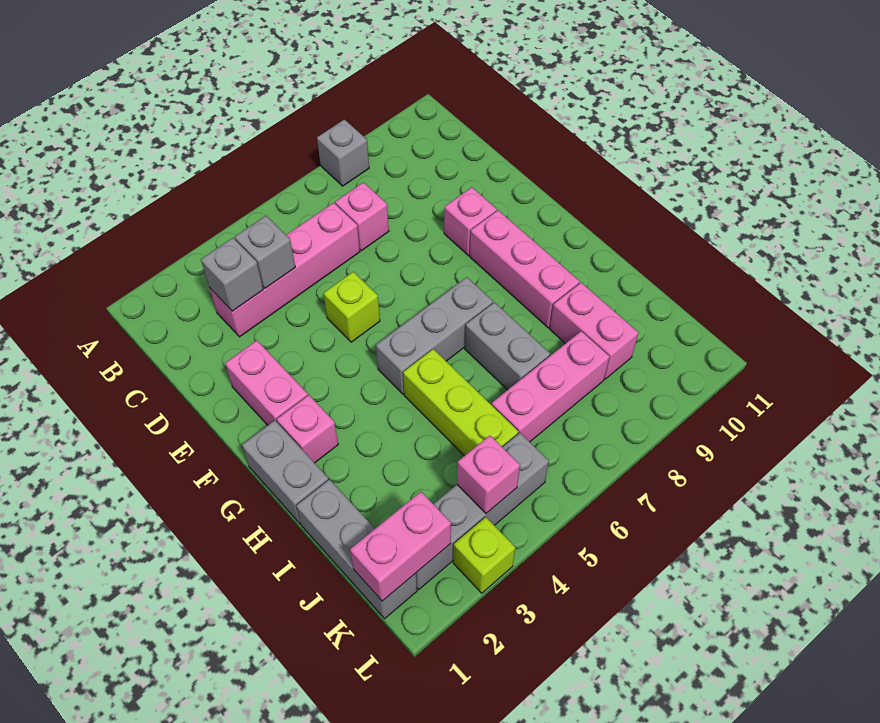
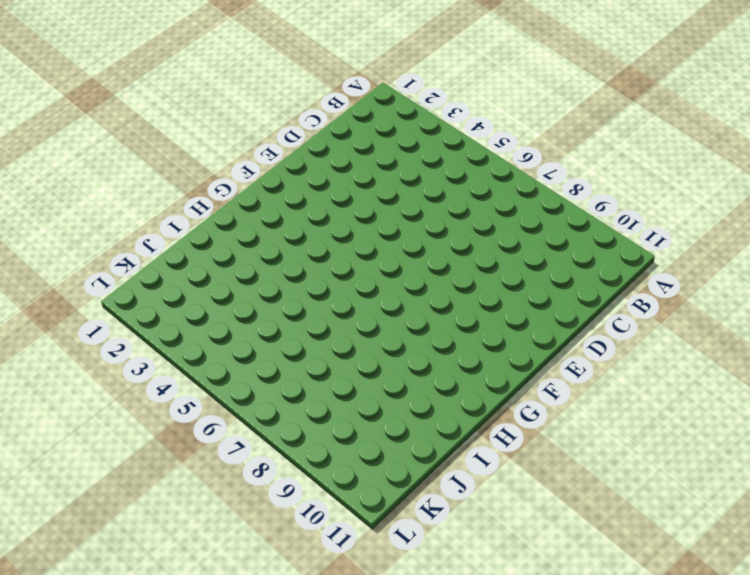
none -> grey brick A8 level 1
none -> pink brick C3:C6 level 1
none -> pink brick C7 level 1

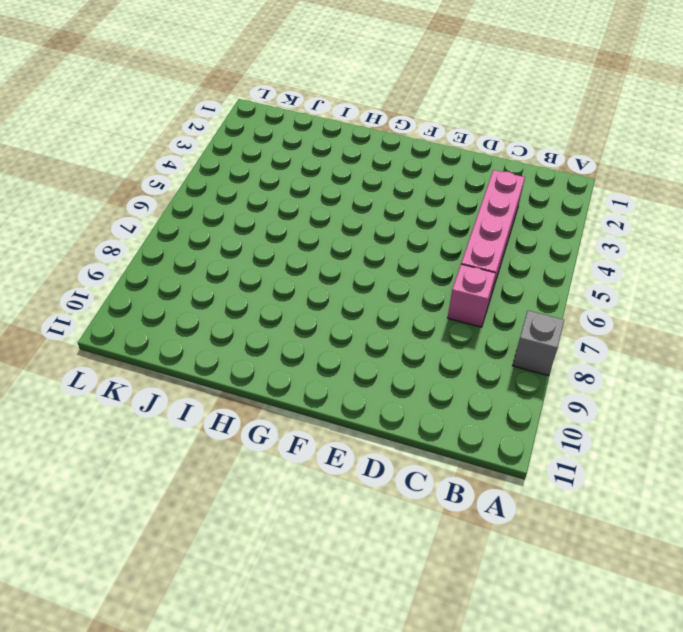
none -> pink brick E2:F2 level 1
none -> lime brick E5 level 1
none -> pink brick E9 level 1

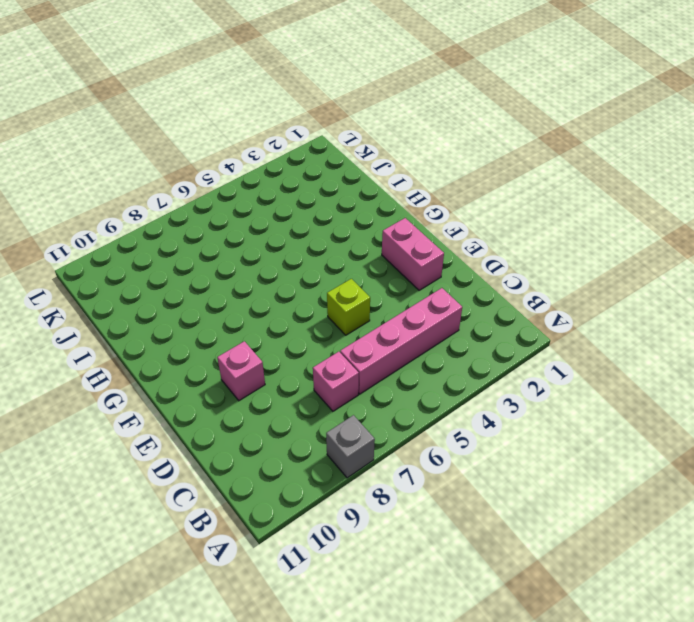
none -> pink brick F9:H9 level 1
none -> grey brick G1:H1 level 1
none -> pink brick G2 level 1

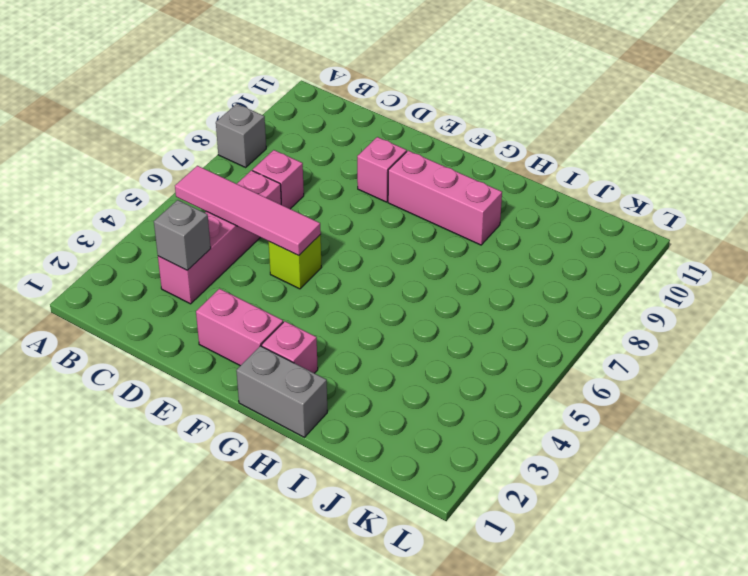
pink tile B5:E5 level 2 -> none
none -> grey brick G5:G7 level 1
none -> lime brick H5:J5 level 1
none -> grey brick H7:I7 level 1

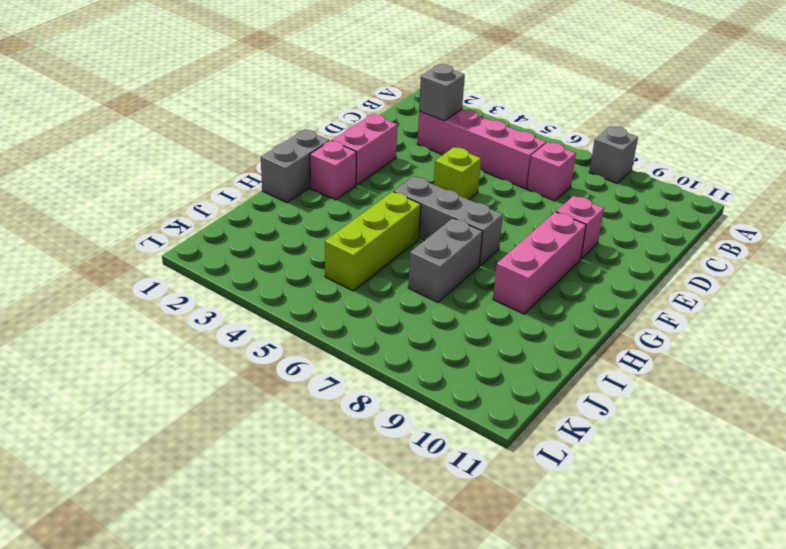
none -> grey brick I1:K1 level 1
none -> pink brick I9:J9 level 1
none -> pink brick J6:J8 level 1

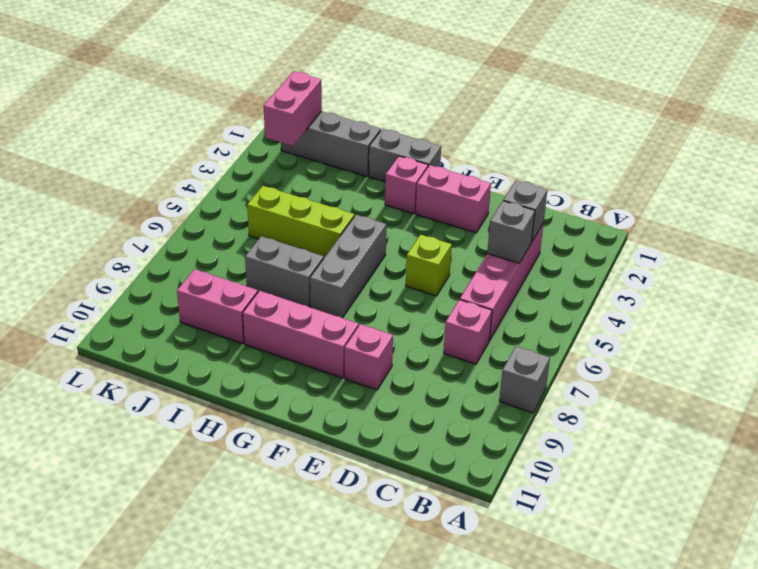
none -> pink brick J6:J8 level 1
none -> grey brick K2:K5 level 1
none -> lime brick L3 level 1

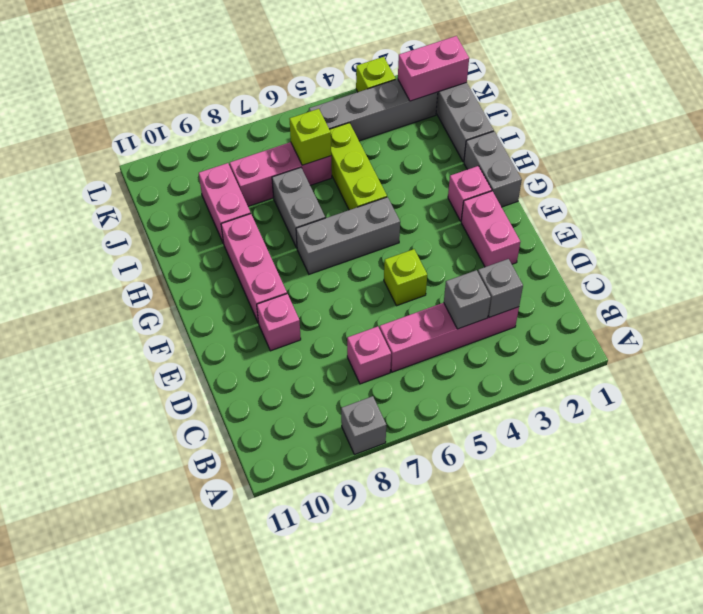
lime brick J6 level 2 -> none
none -> pink brick K4 level 2

